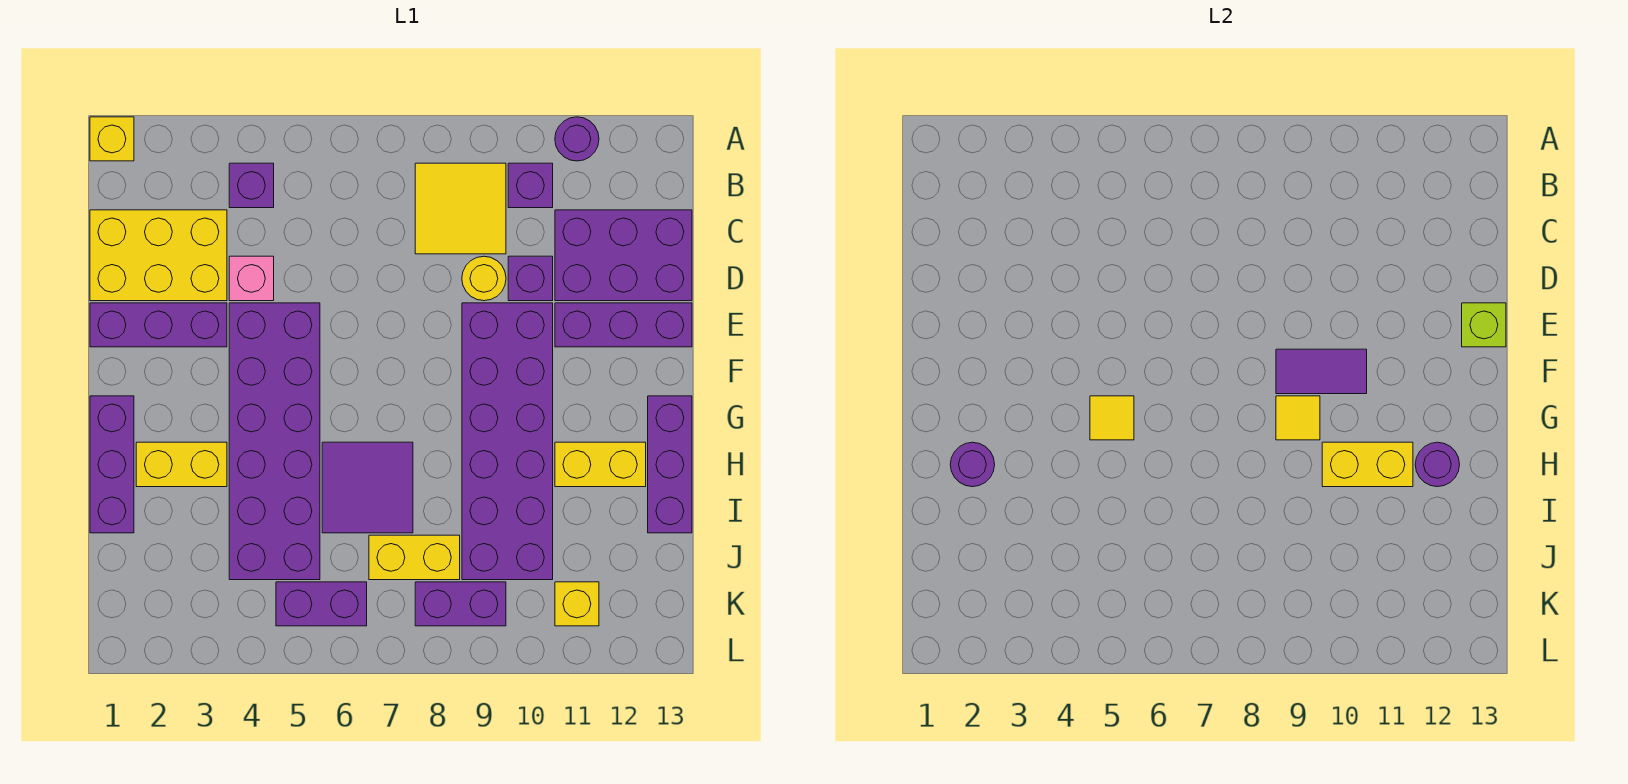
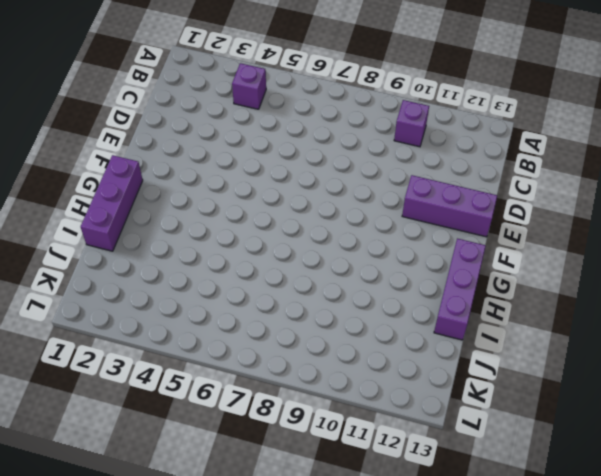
none -> yellow brick A1 level 1
none -> purple round brick A11 level 1
none -> yellow tile B8:C9 level 1
none -> yellow brick C1:D3 level 1

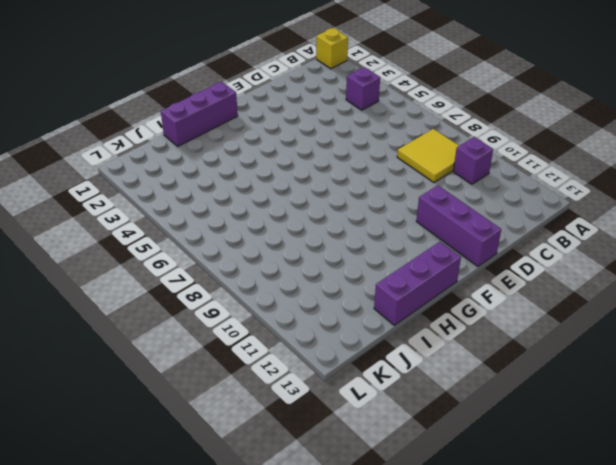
none -> purple round brick A11 level 1
none -> yellow brick C1:D3 level 1
none -> purple brick C11:D13 level 1
none -> pink brick D4 level 1

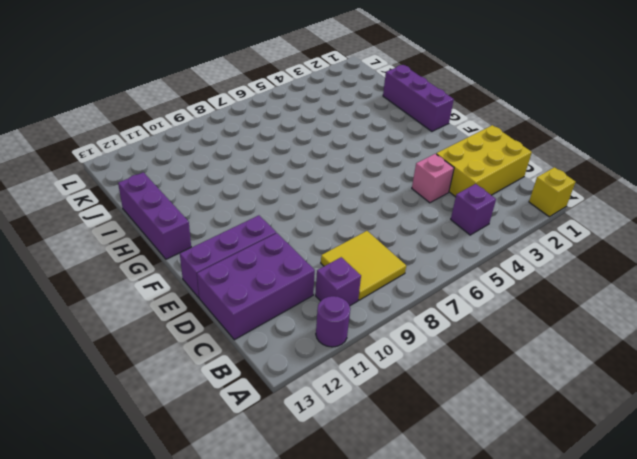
none -> yellow round brick D9 level 1
none -> purple brick D10 level 1
none -> purple brick E1:E3 level 1
none -> purple brick E4:J5 level 1

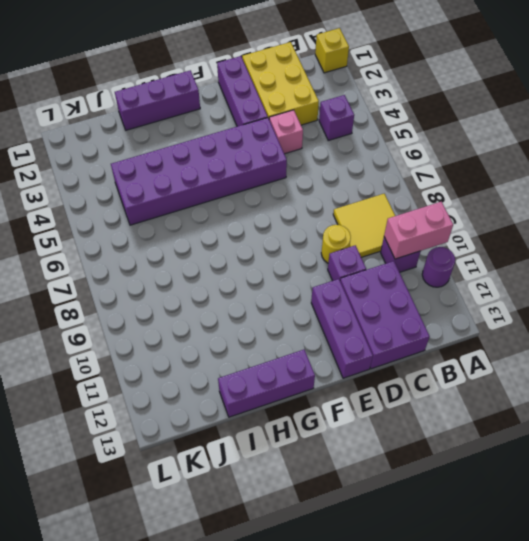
pink brick A10:B10 level 2 -> none
none -> purple brick E9:J10 level 1
none -> yellow brick H2:H3 level 1
none -> purple tile H6:I7 level 1
none -> yellow brick H11:H12 level 1

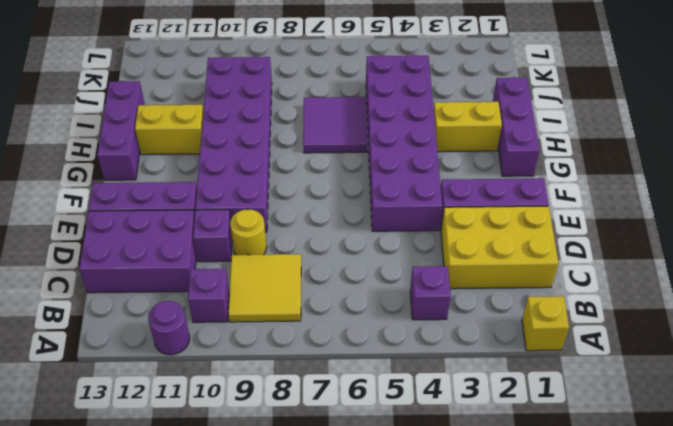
none -> pink brick D4 level 1
none -> yellow brick J7:J8 level 1
none -> purple brick K5:K6 level 1
none -> purple brick K8:K9 level 1

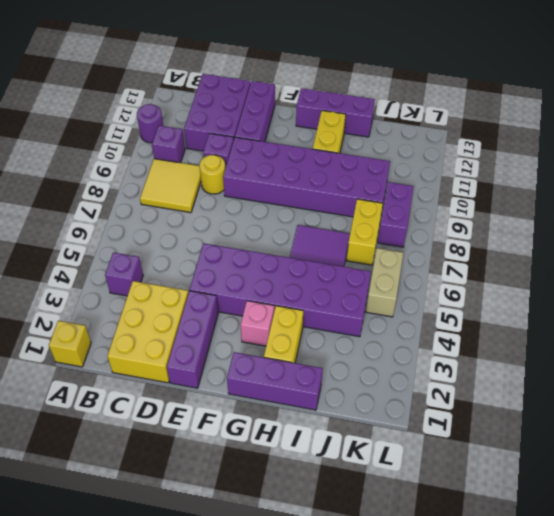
pink brick G3 level 1 -> pink brick D4 level 1
tan brick K5:K6 level 1 -> purple brick K5:K6 level 1
none -> yellow brick K11 level 1
none -> lime brick E13 level 2
none -> purple tile F9:F10 level 2
none -> yellow tile G5 level 2

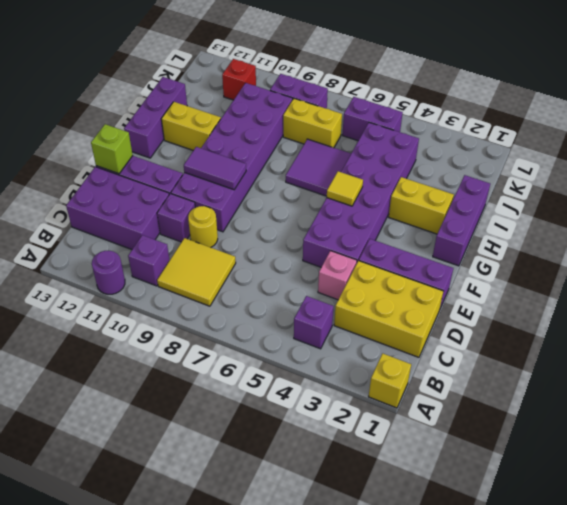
red brick K11 level 1 -> yellow brick K11 level 1
none -> yellow tile G9 level 2
none -> purple round brick H2 level 2
none -> yellow brick H10:H11 level 2
none -> purple round brick H12 level 2

